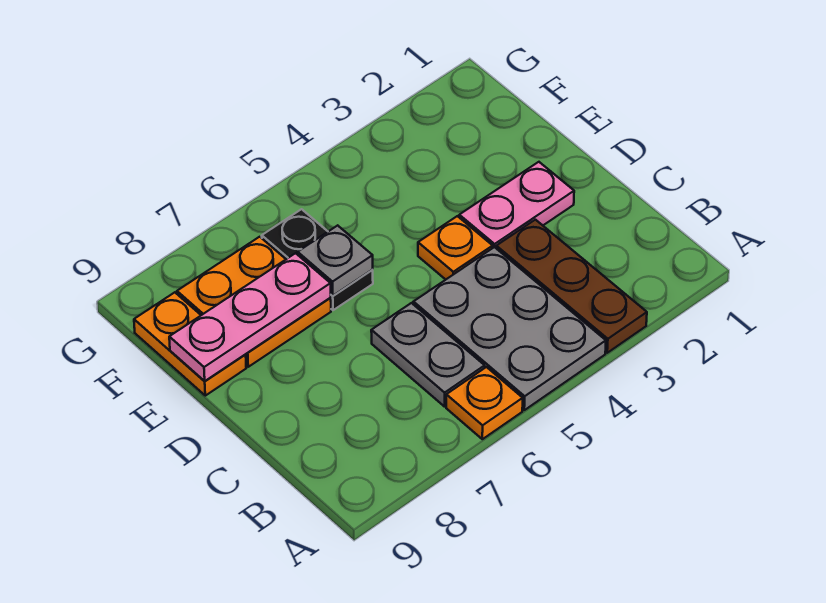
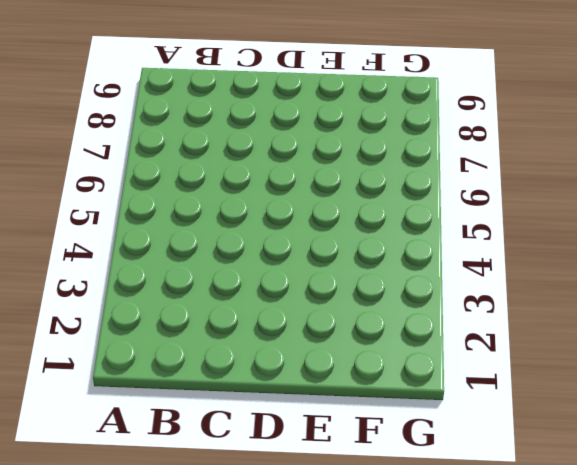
none -> brown plate A3:C3 level 1
none -> grey plate A4:C5 level 1

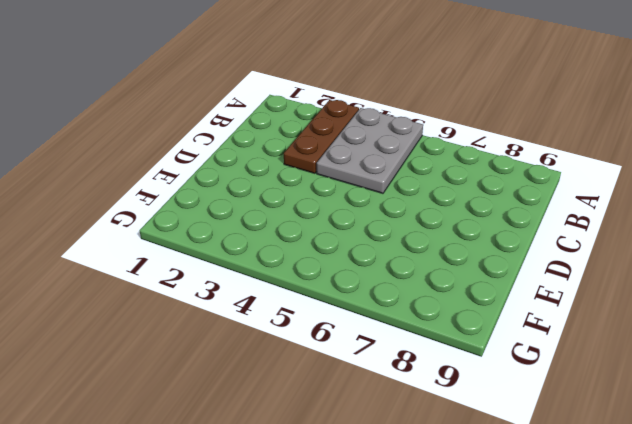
none -> orange plate A6 level 1
none -> grey plate B6:C6 level 1

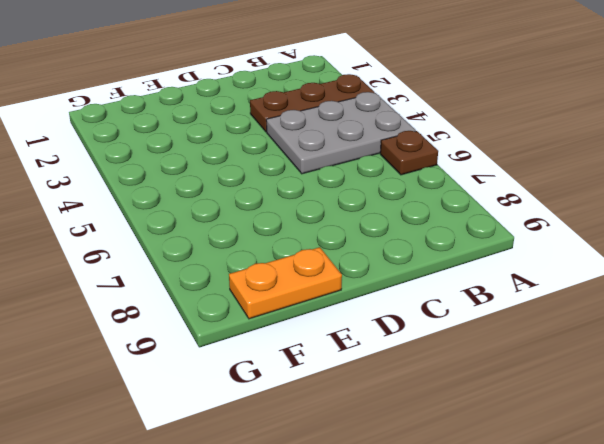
brown plate A6 level 1 -> orange plate A6 level 1
none -> grey plate B6:C6 level 1
none -> pink plate D2:D3 level 1

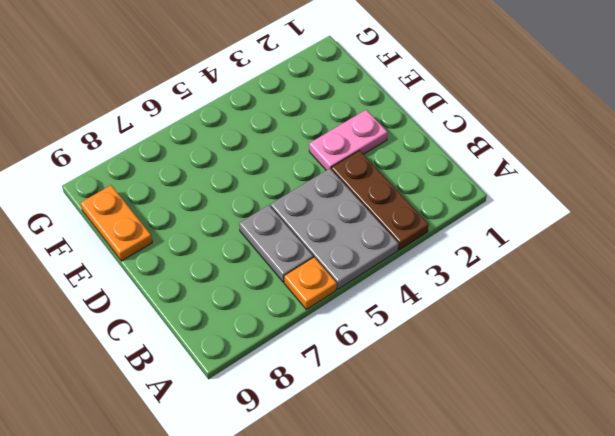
none -> orange plate D4 level 1
none -> black plate E6:F6 level 1

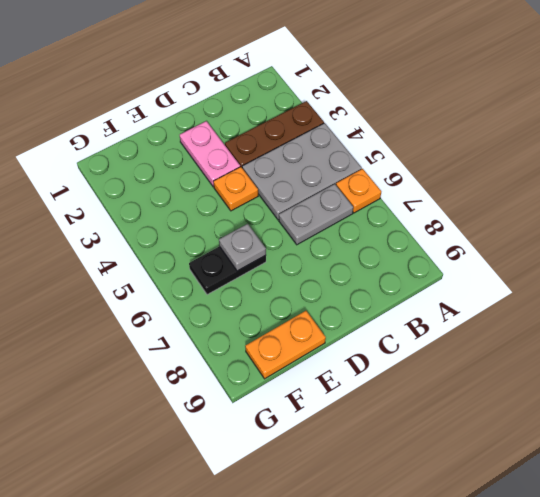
none -> orange plate E7:F8 level 1
none -> pink plate E7:E9 level 2

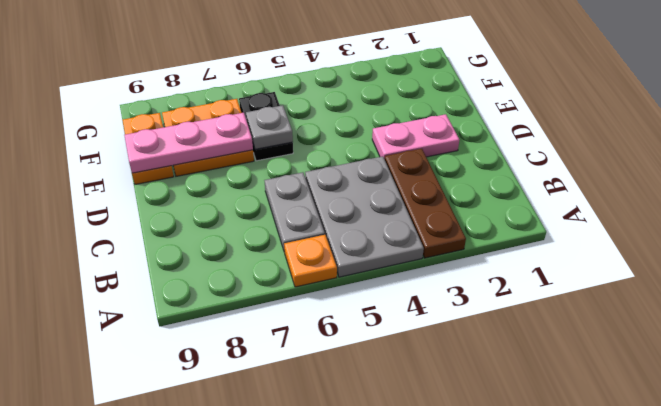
none -> orange plate D4 level 1

